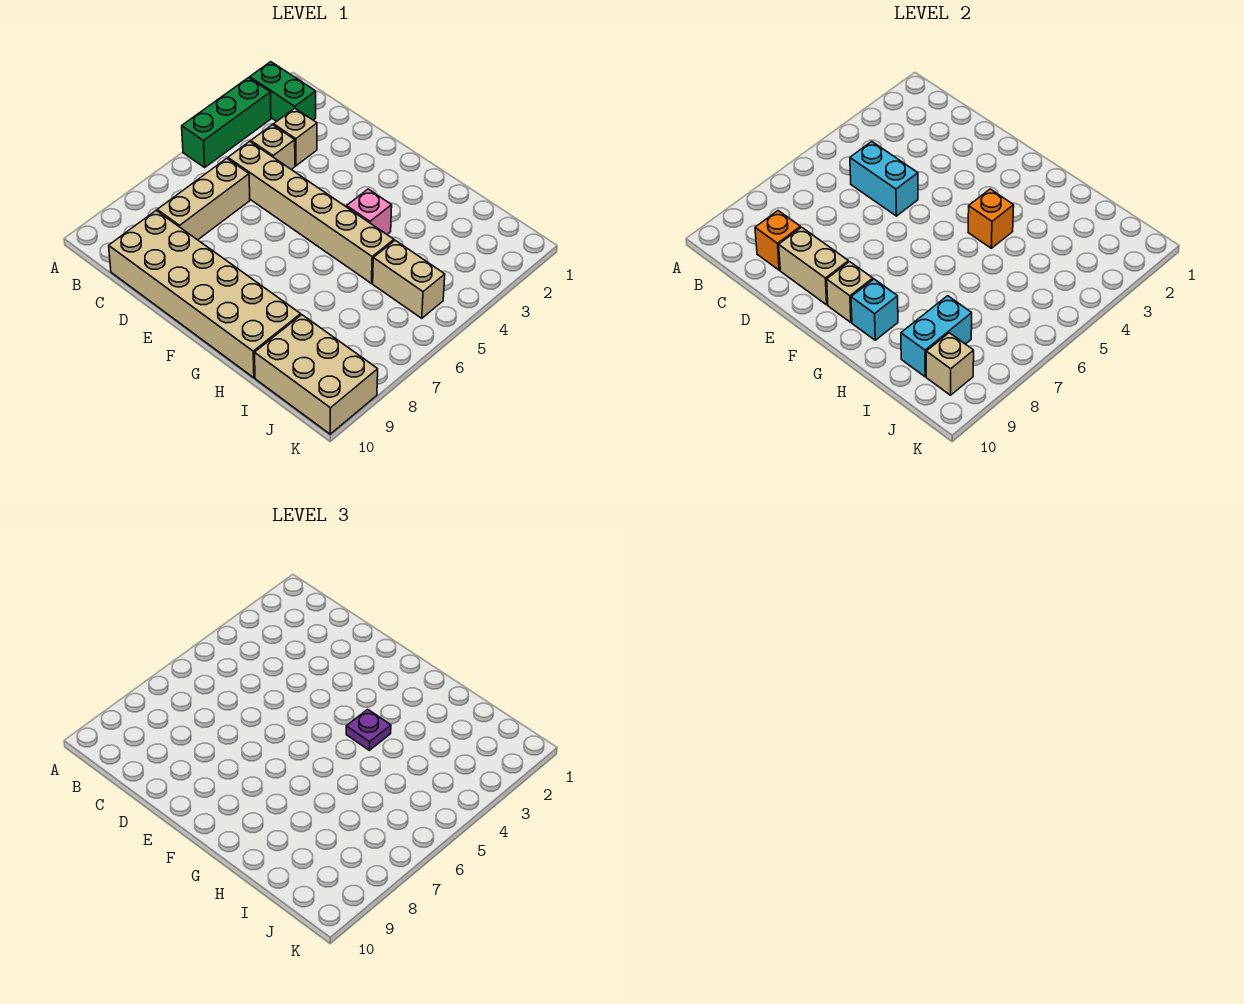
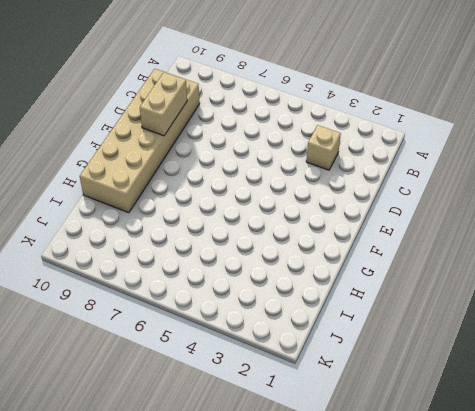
none -> green brick A2:B2 level 1
none -> green brick A3:A5 level 1
none -> tan brick C4 level 1

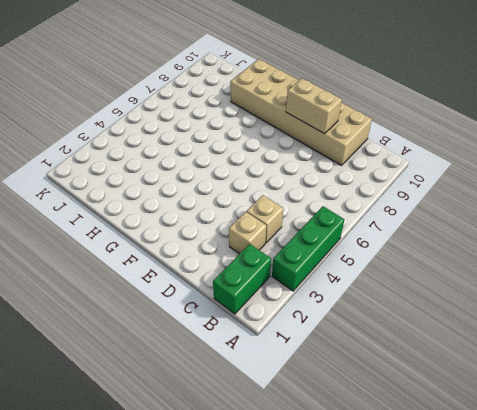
green brick B1:B2 level 1 -> green brick A2:B2 level 1
none -> tan brick C5:H5 level 1
none -> tan brick C6:C8 level 1
none -> pink brick G4 level 1

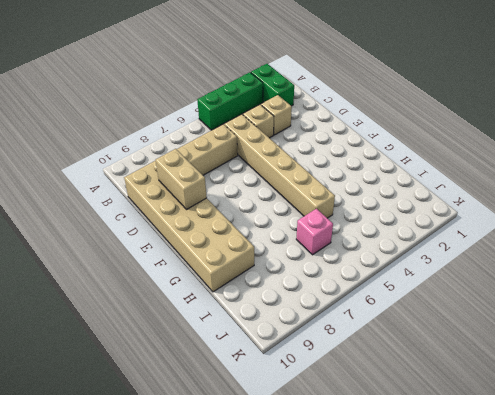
pink brick I6 level 1 -> pink brick G4 level 1
none -> tan brick I5:J5 level 1
none -> tan brick I9:K10 level 1
none -> cyan brick C5:D5 level 2

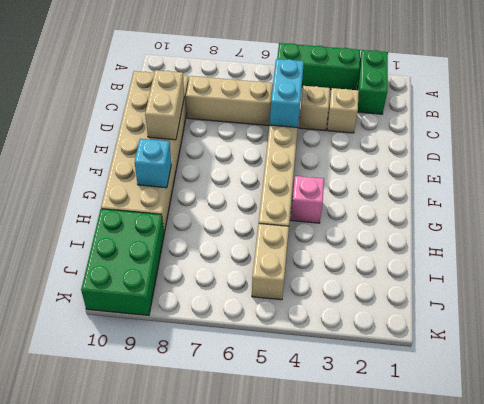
green brick I9:K10 level 1 -> tan brick I9:K10 level 1
none -> orange brick C9 level 2
none -> tan brick F9 level 2
none -> orange brick G4 level 2

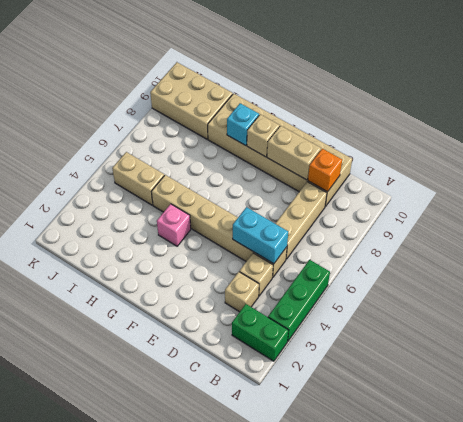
none -> orange brick G4 level 2
none -> cyan brick I8:I9 level 2
none -> tan brick J9 level 2

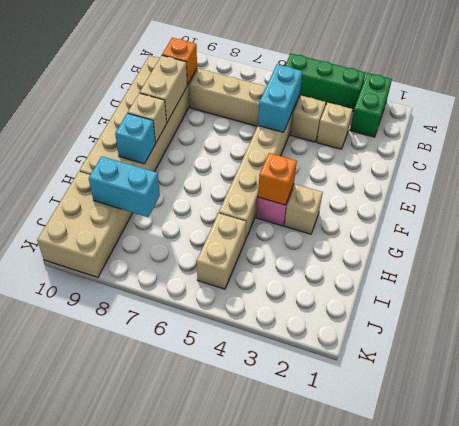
tan brick G3 level 1 -> tan brick J9 level 2
none -> purple plate G4 level 3

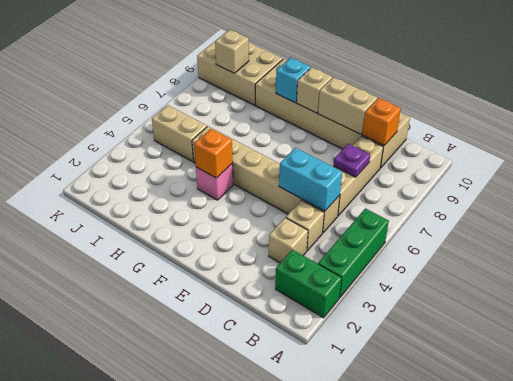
purple plate C7 level 2 -> purple plate G4 level 3
none -> cyan brick I8:I9 level 2

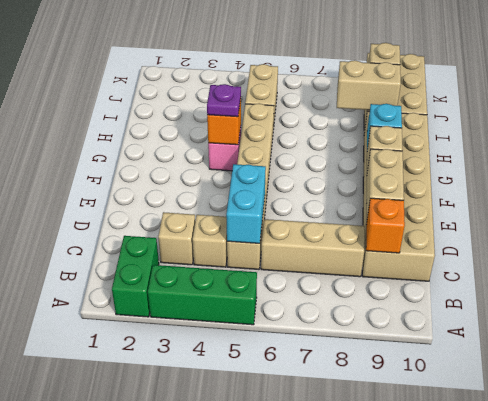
tan brick I8:I9 level 2 -> cyan brick I8:I9 level 2

